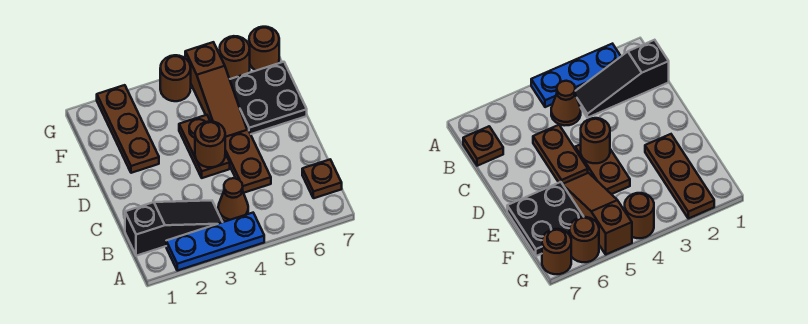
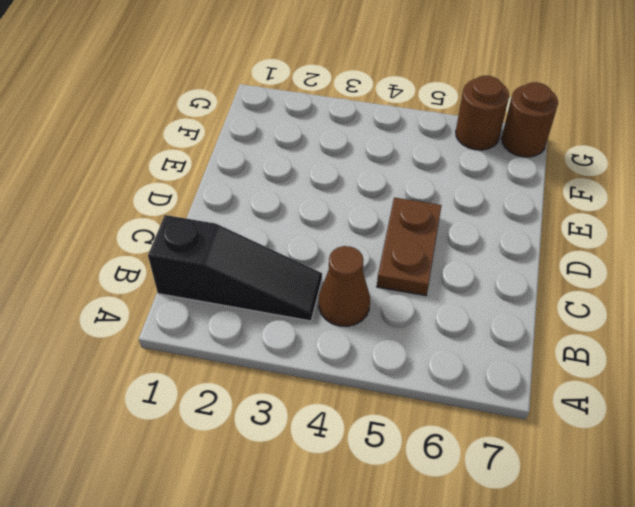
none -> blue plate A2:A4 level 1
none -> brown plate B7 level 1
none -> brown plate D4:E4 level 1

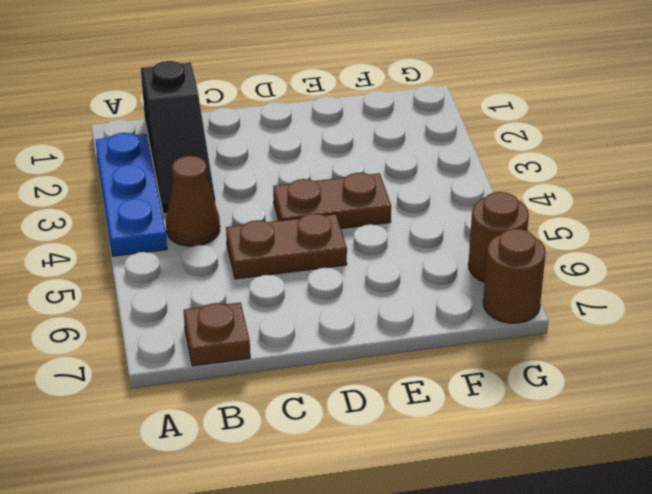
none -> brown plate E2:G2 level 1
none -> brown slope E5:G5 level 1 top G
none -> black plate E6:F7 level 1

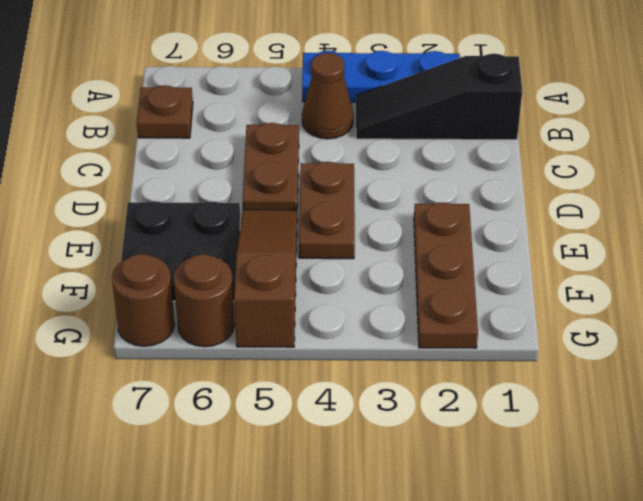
none -> brown round brick G4 level 1
none -> brown round brick D4 level 2

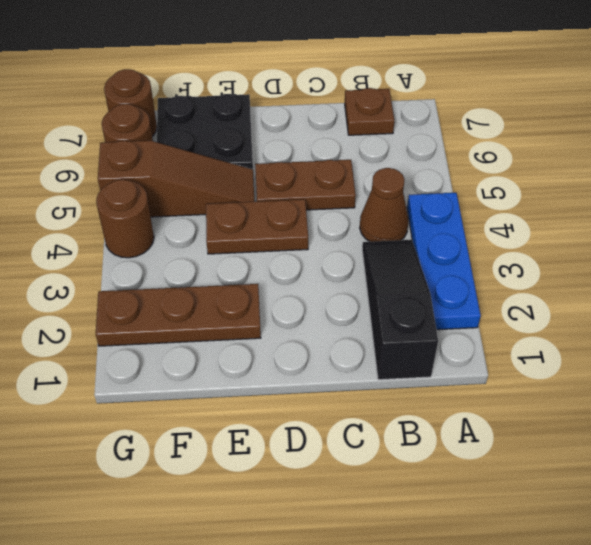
none -> brown round brick D4 level 2

